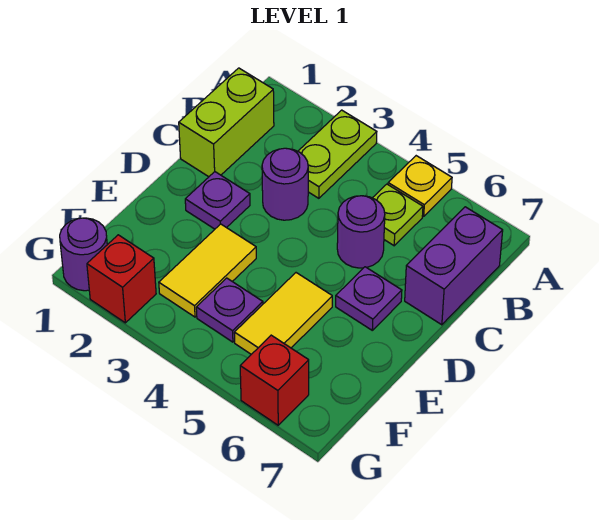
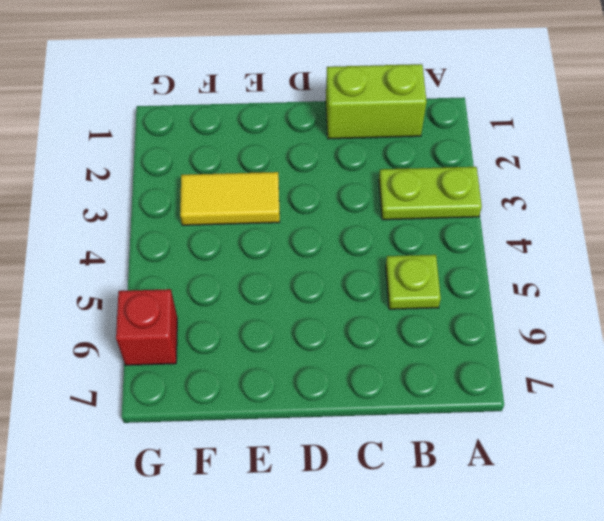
none -> yellow plate A5 level 1
none -> purple brick B7:C7 level 1
none -> purple round brick C3 level 1

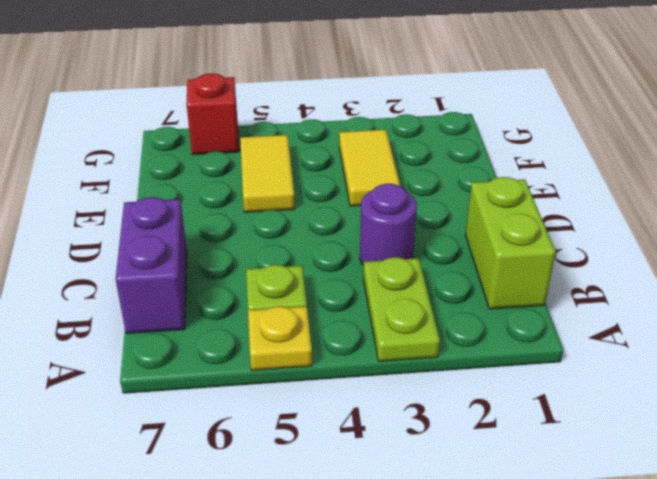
none -> purple round brick C5 level 1
none -> purple plate D2 level 1
none -> purple plate D6 level 1

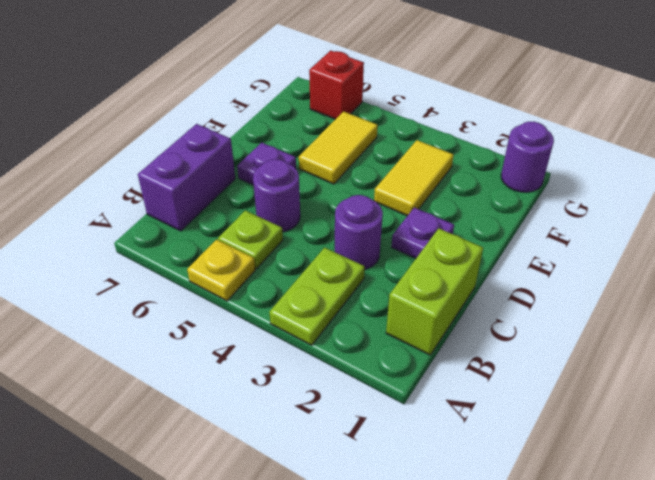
none -> purple plate F4 level 1
none -> red brick G2 level 1

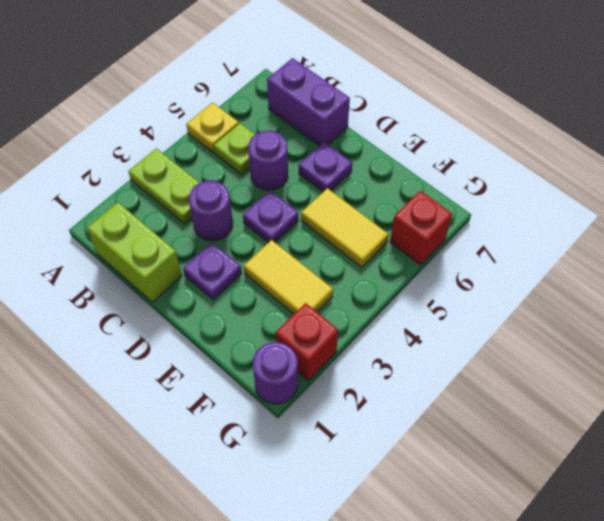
purple plate D4 level 1 -> purple plate F4 level 1

